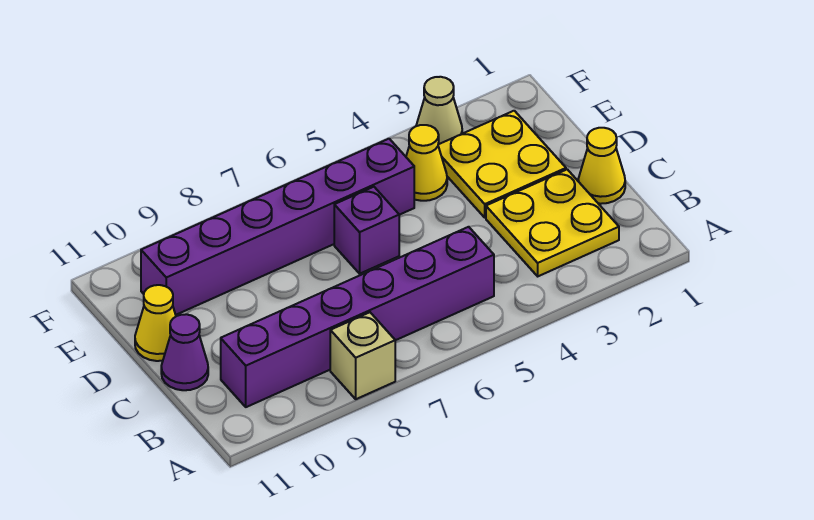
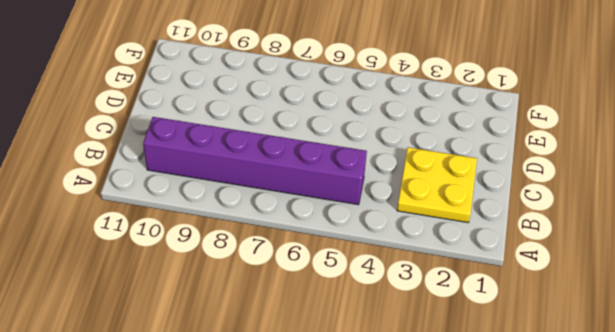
none -> tan brick A8 level 1
none -> yellow cone C1 level 1

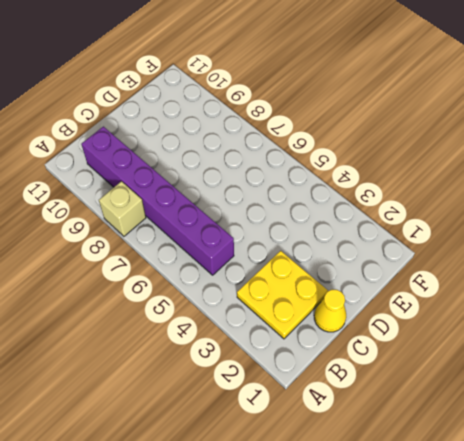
none -> purple cone C11 level 1
none -> yellow plate D2:E3 level 1

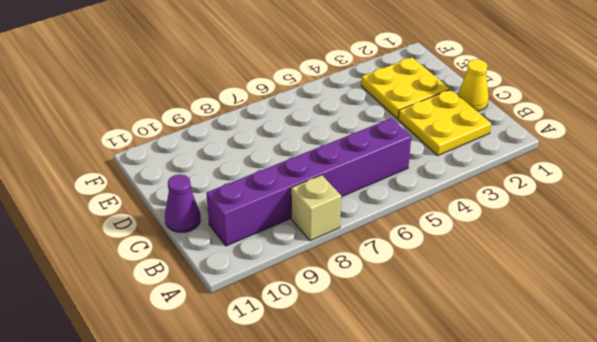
none -> purple brick D6 level 1
none -> yellow cone D11 level 1

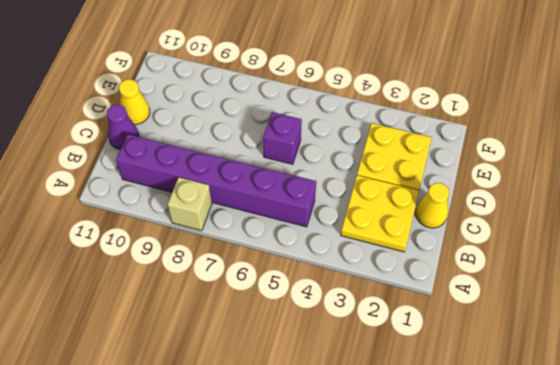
none -> yellow cone E4 level 1
none -> purple brick E5:E10 level 1

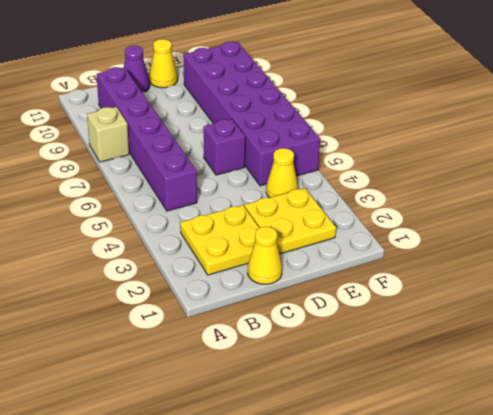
purple brick E5:F10 level 1 -> purple brick E5:E10 level 1
none -> tan cone F3 level 1

